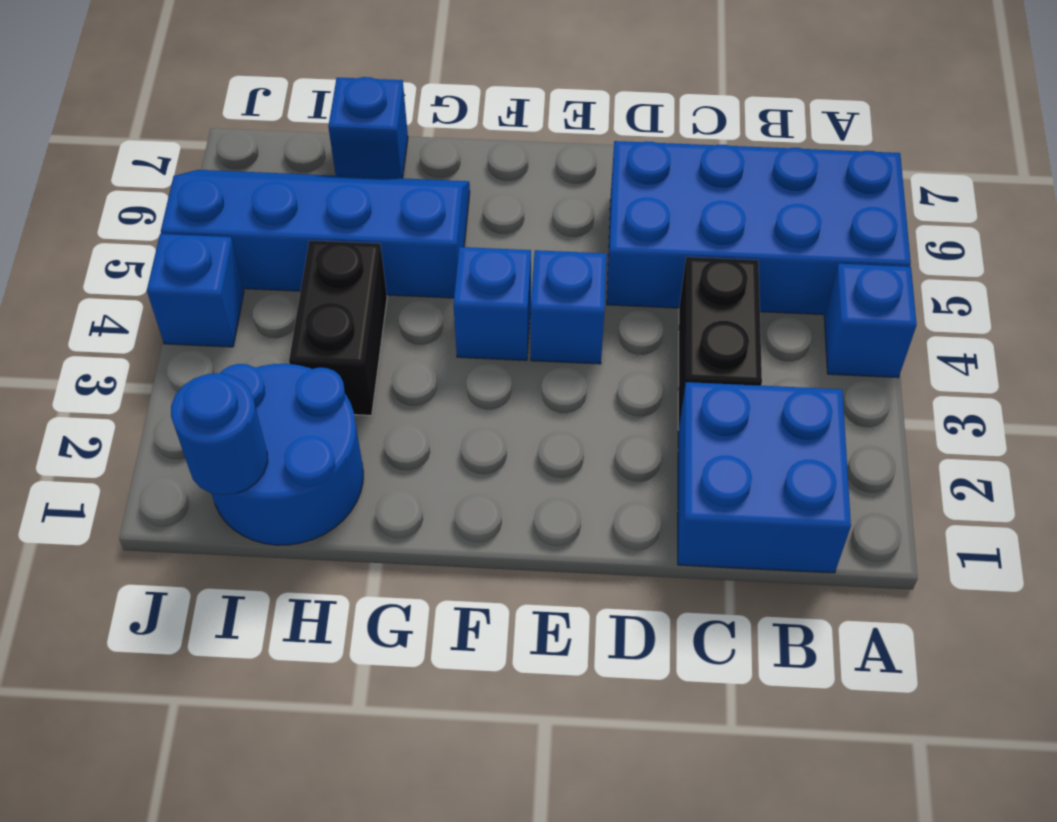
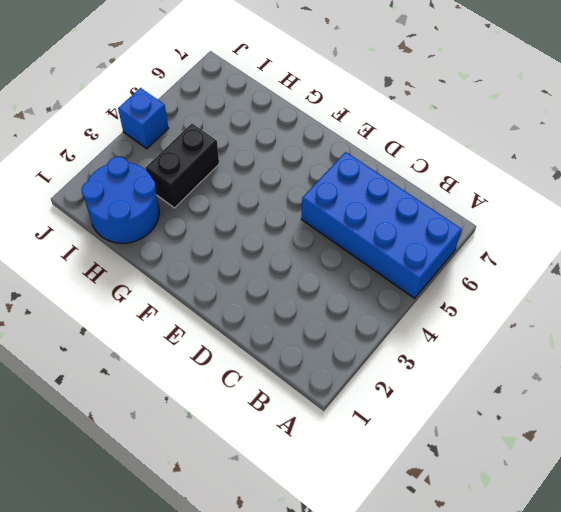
none -> blue brick A4 level 1
none -> blue brick B1:C2 level 1
none -> black brick C3:C4 level 1

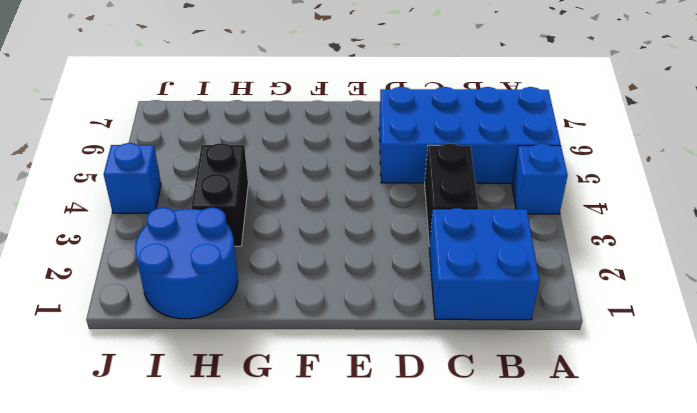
none -> blue brick E4 level 1
none -> blue brick F4 level 1
none -> blue slope G5:J6 level 1 top 5

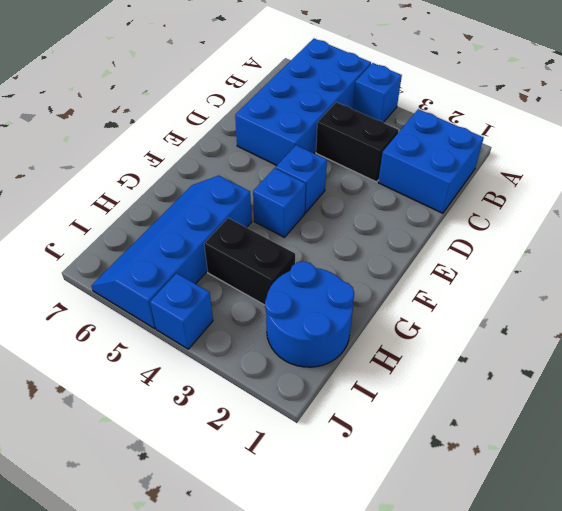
none -> blue brick H7 level 1
none -> blue round brick I1 level 2

